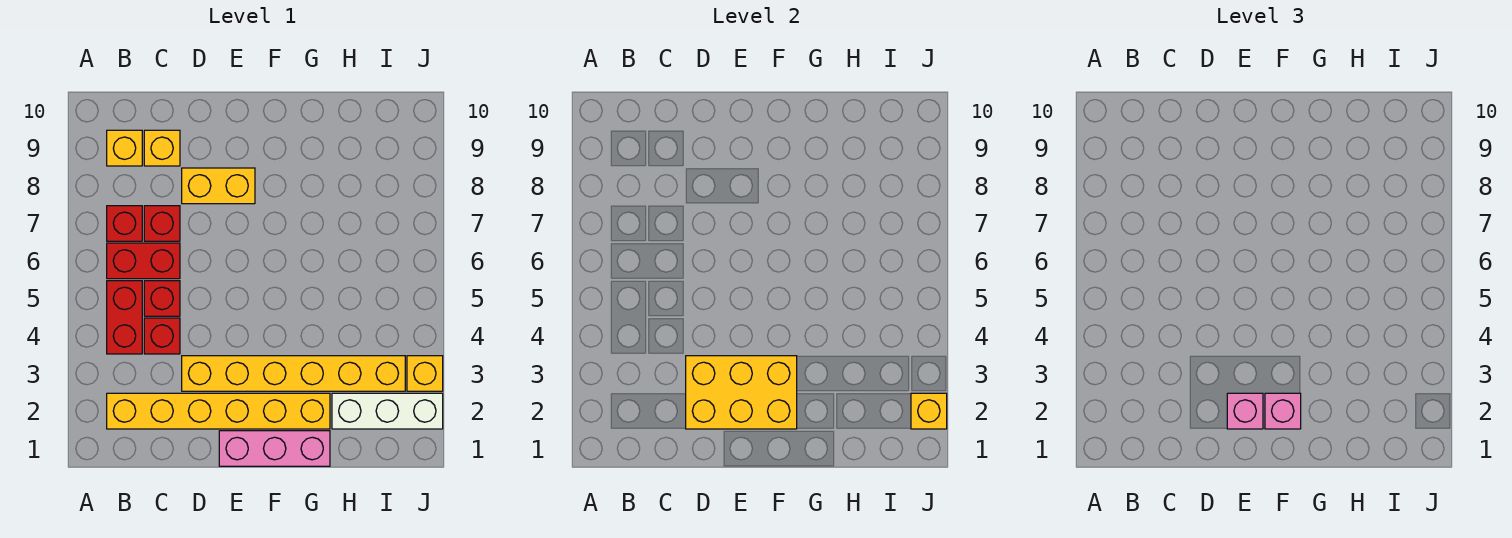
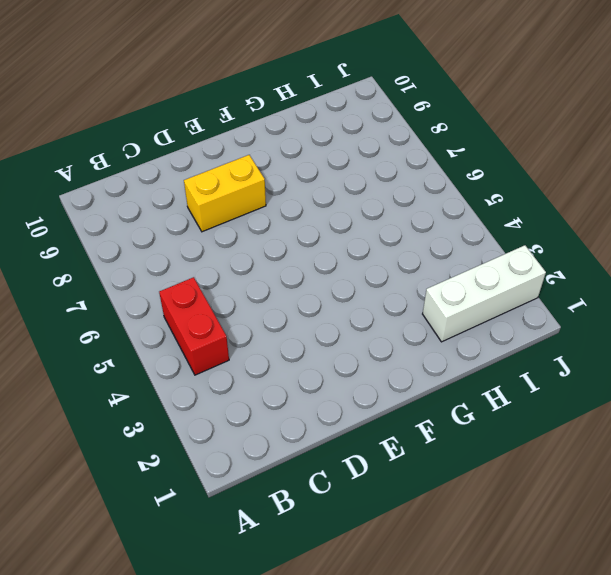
none -> yellow brick B2:G2 level 1
none -> red brick B6:C6 level 1
none -> red brick B7 level 1

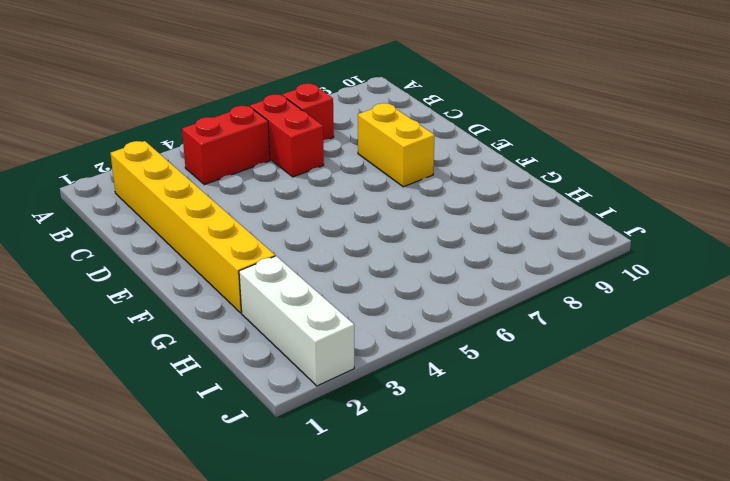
none -> yellow brick B9 level 1
none -> red brick C4 level 1
none -> red brick C5 level 1

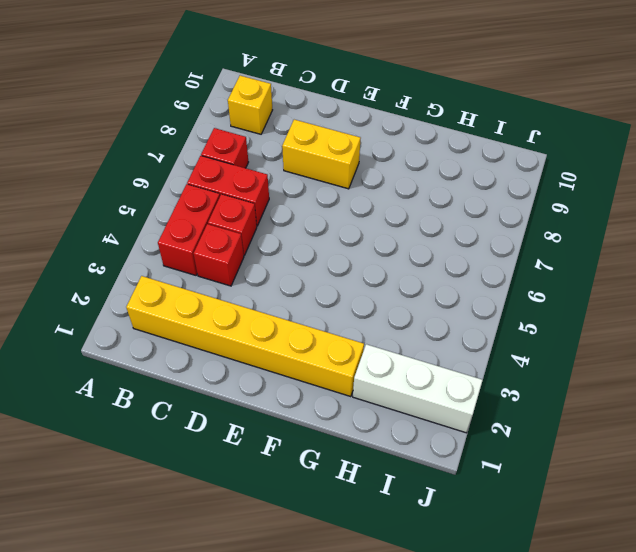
none -> red brick C7 level 1
none -> yellow brick C9 level 1
none -> yellow brick D3:I3 level 1

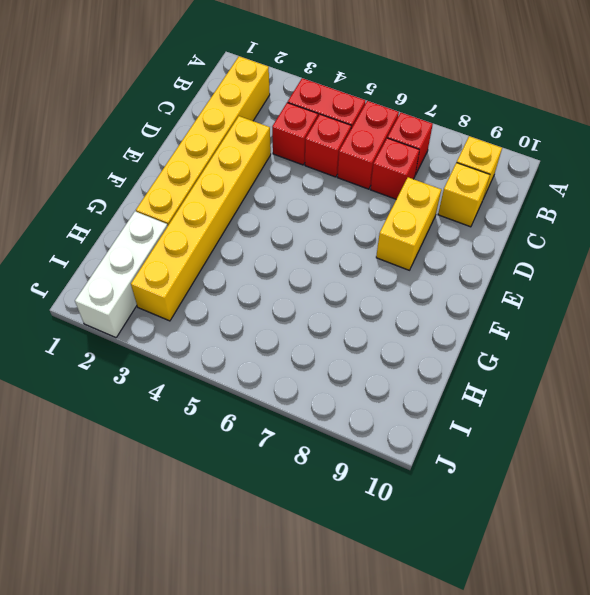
none -> pink brick E1:G1 level 1
none -> yellow brick J3 level 1
none -> yellow brick D2:F3 level 2

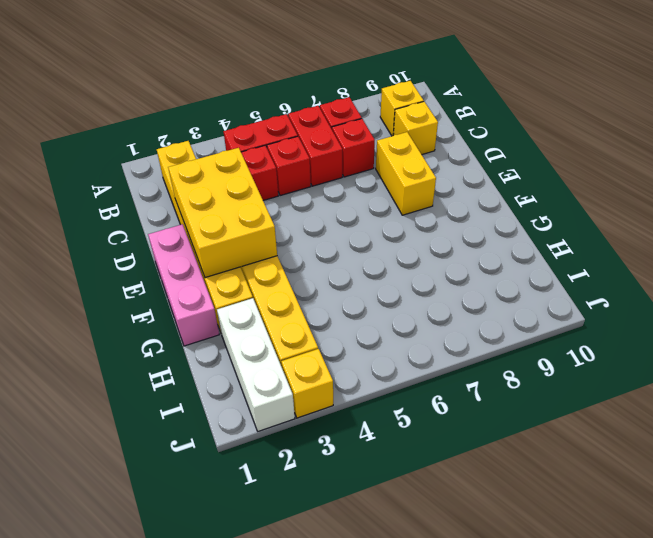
none -> yellow brick J2 level 2
none -> pink brick E2 level 3
none -> pink brick F2 level 3

